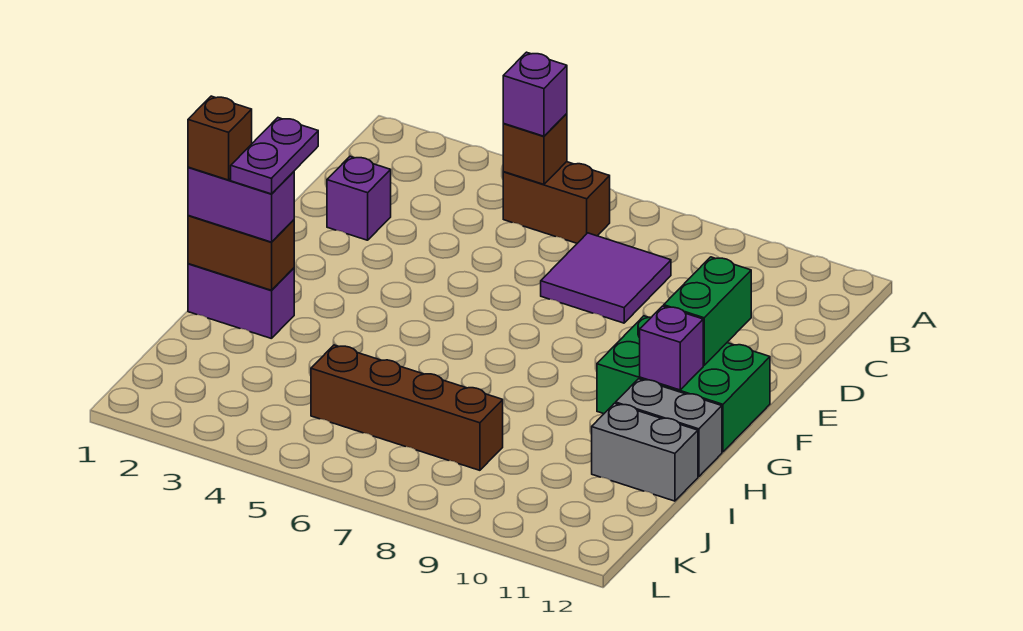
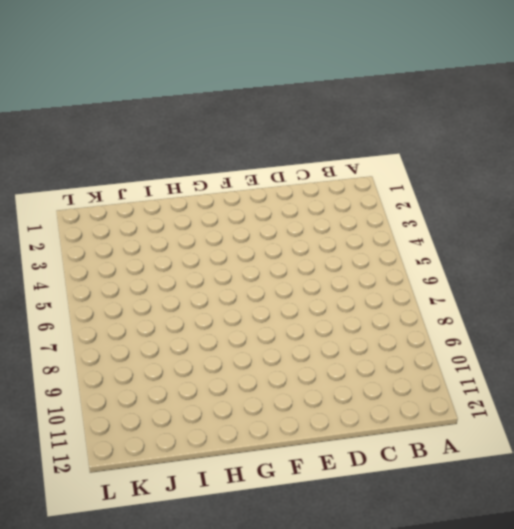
none -> brown brick B5:B6 level 1
none -> purple tile C7:D8 level 1
none -> purple brick D2 level 1

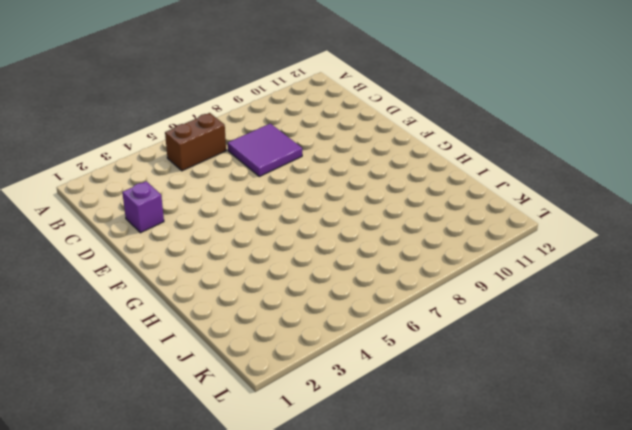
none -> green brick F10:G12 level 1
none -> purple brick H1:H2 level 1
none -> grey brick H11:H12 level 1

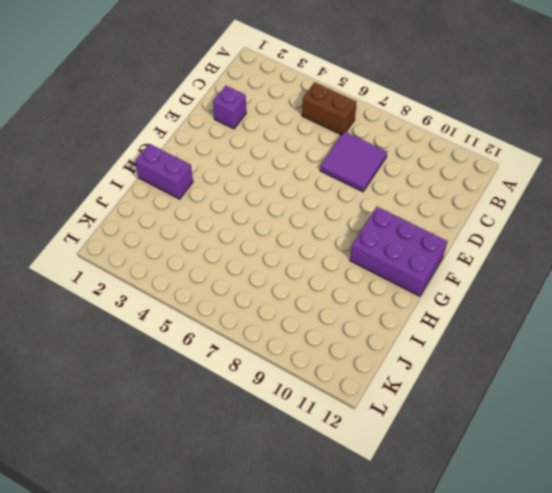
purple brick F10:G12 level 1 -> green brick F10:G12 level 1
none -> grey brick H11:H12 level 1
none -> grey brick I11:I12 level 1
none -> brown brick J5:J8 level 1

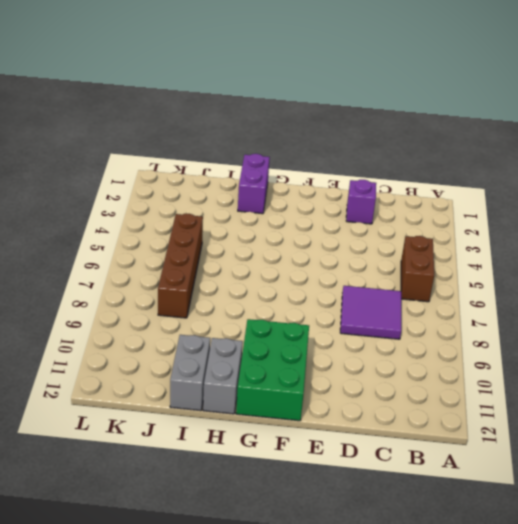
none -> brown brick B5 level 2
none -> green brick E11:F11 level 2
none -> purple brick G11 level 2

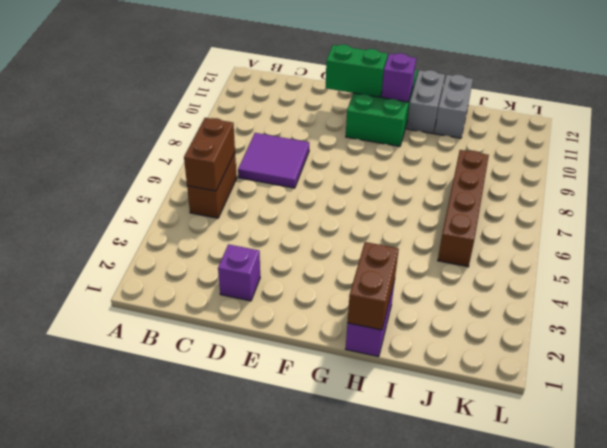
brown brick B5:B6 level 2 -> brown brick B5 level 2
none -> purple brick B5 level 3
none -> purple brick H1:H2 level 3
none -> purple plate G2:H2 level 4

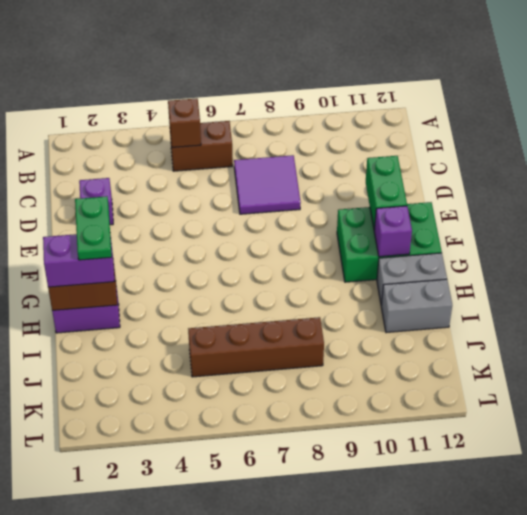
green plate G2:H2 level 4 -> purple plate G2:H2 level 4
none -> purple brick B5 level 3
none -> brown brick H1 level 4

